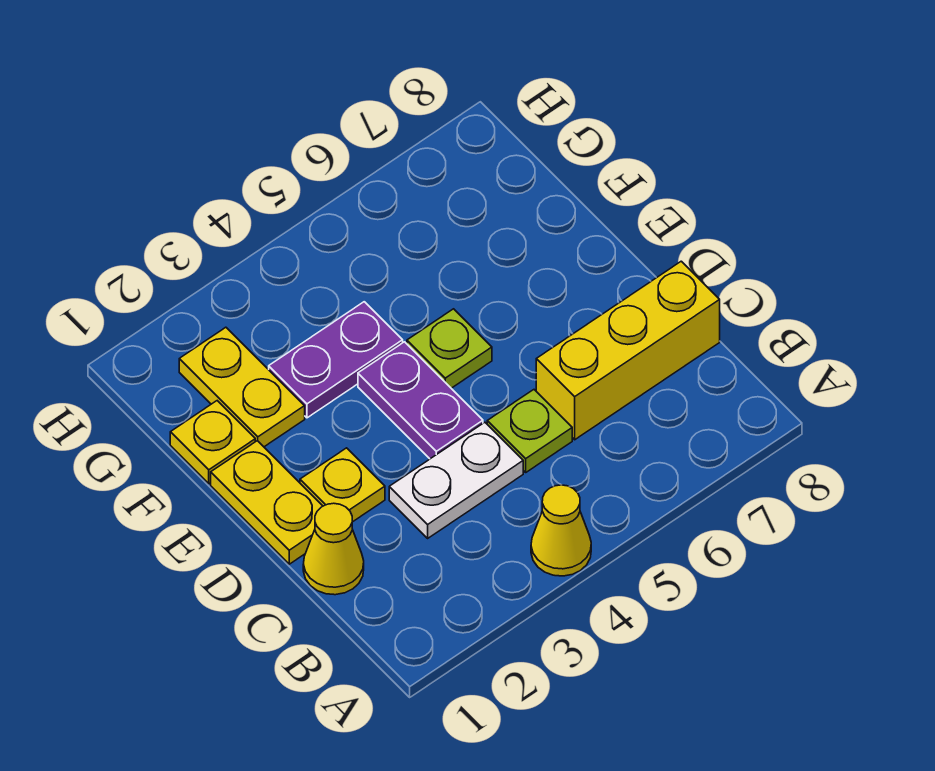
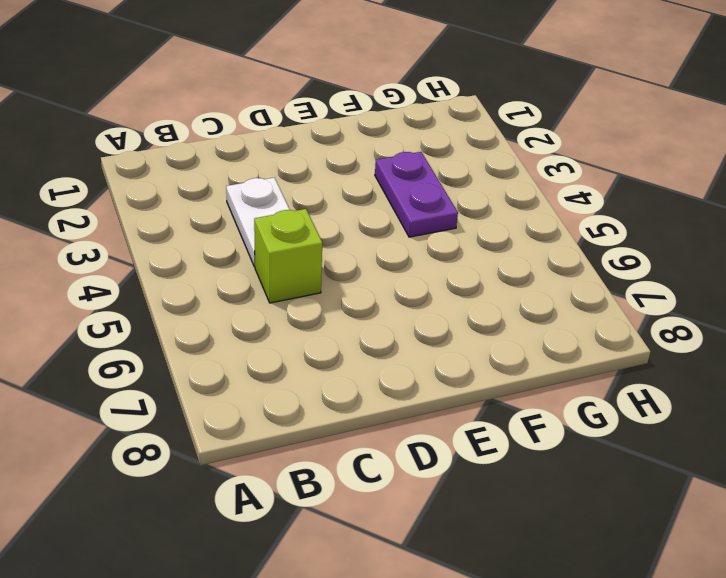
lime brick C5 level 1 -> lime plate C5 level 1
none -> yellow cone A4 level 1
none -> yellow cone C1 level 1
none -> yellow brick C6:C8 level 1

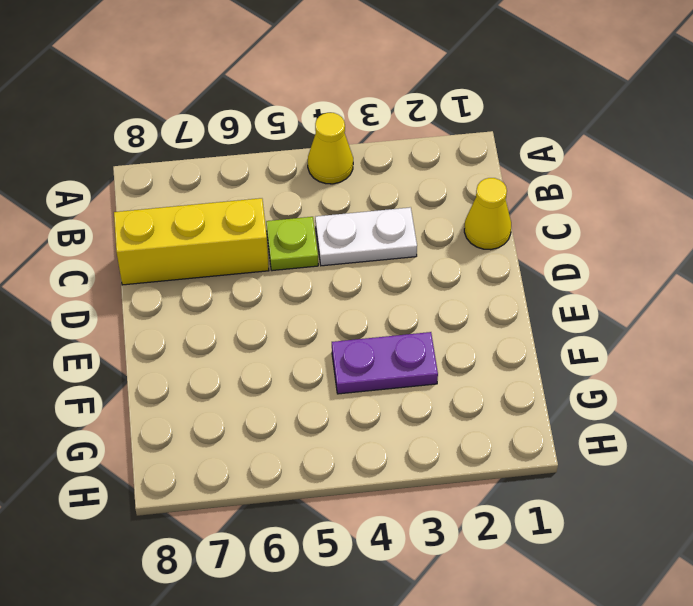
none -> yellow plate D1:E1 level 1
none -> yellow plate D2 level 1
none -> purple plate D4:E4 level 1

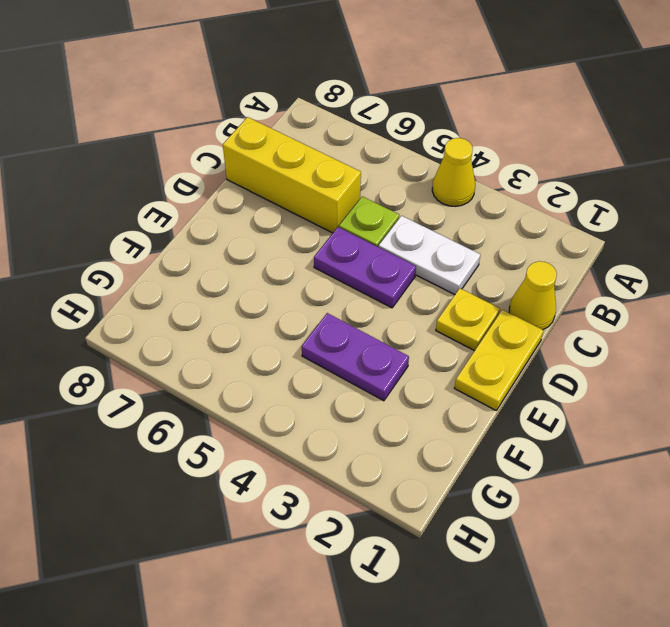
purple plate D4:D5 level 1 -> purple plate D4:E4 level 1
none -> lime plate E5 level 1
none -> yellow plate F1 level 1
none -> yellow plate F2:G2 level 1

